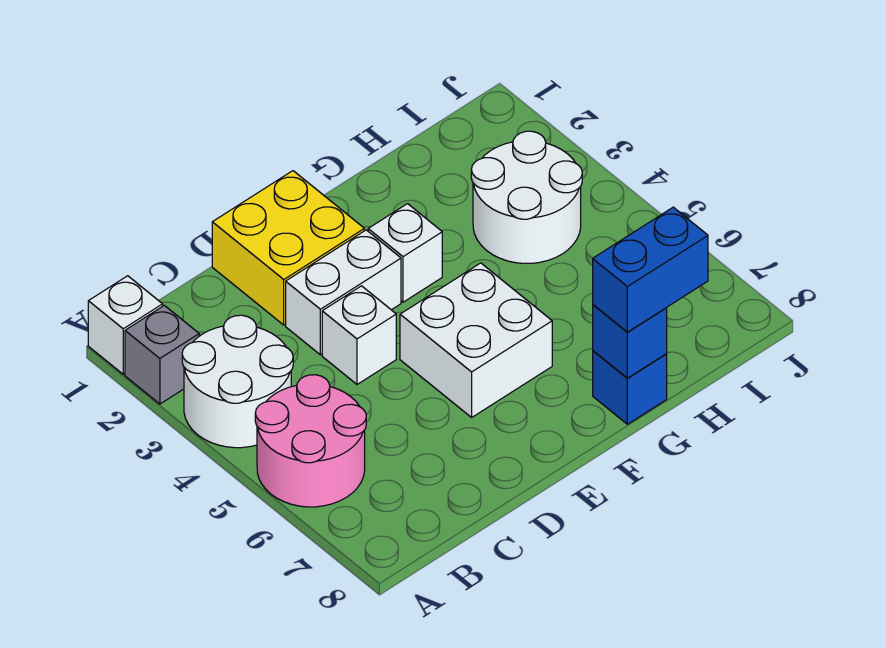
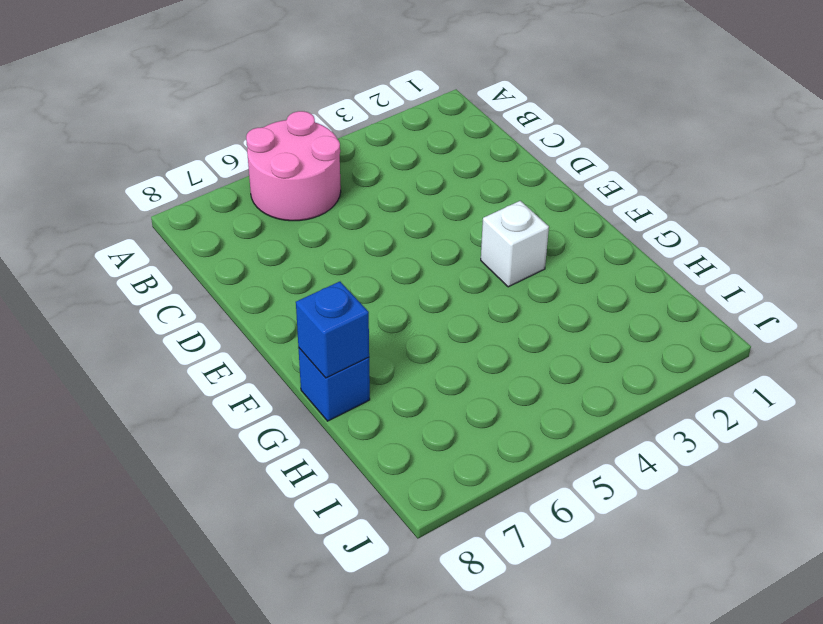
none -> white brick A1 level 1
none -> grey brick A2 level 1
none -> white round brick A3:B4 level 1

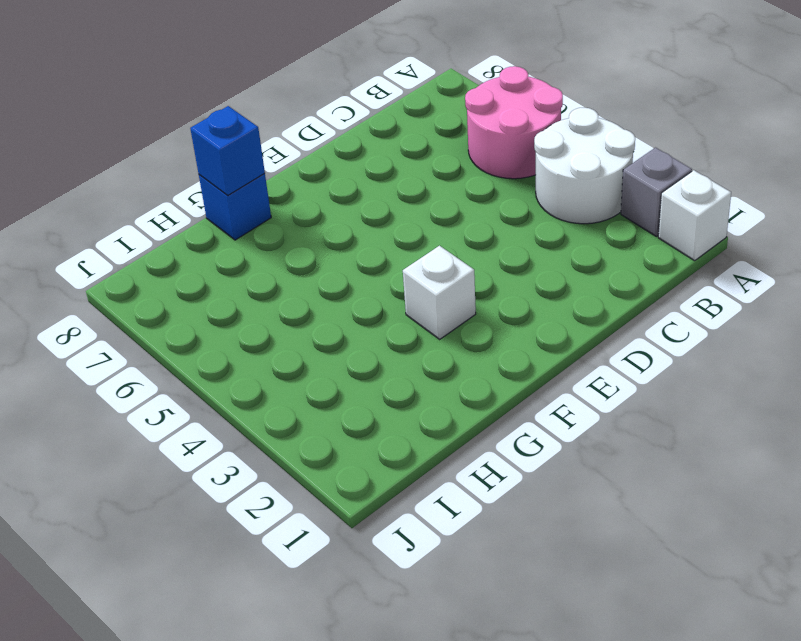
none -> yellow brick D1:E2 level 1
none -> white brick D3:E3 level 1
none -> white brick D4 level 1

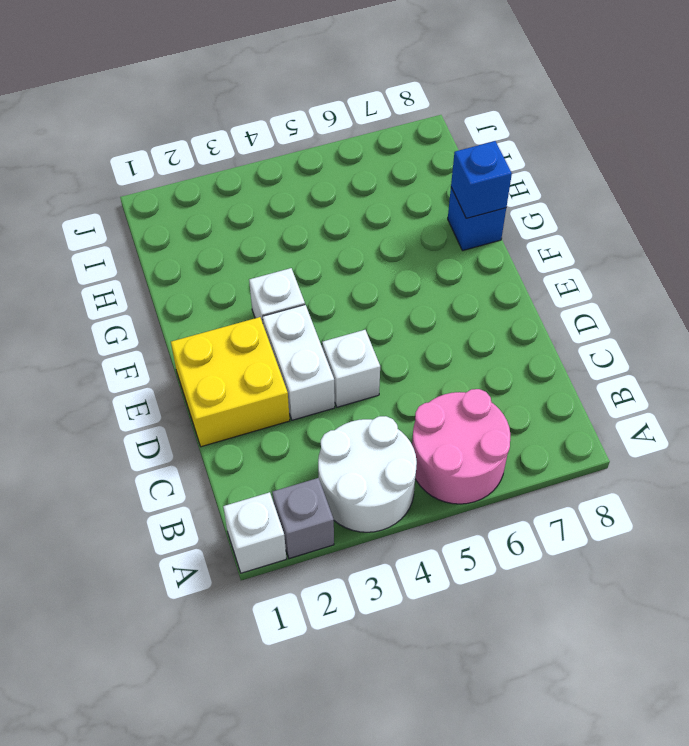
none -> white brick E5:F6 level 1
none -> white round brick H3:I4 level 1
none -> blue brick G8:H8 level 3

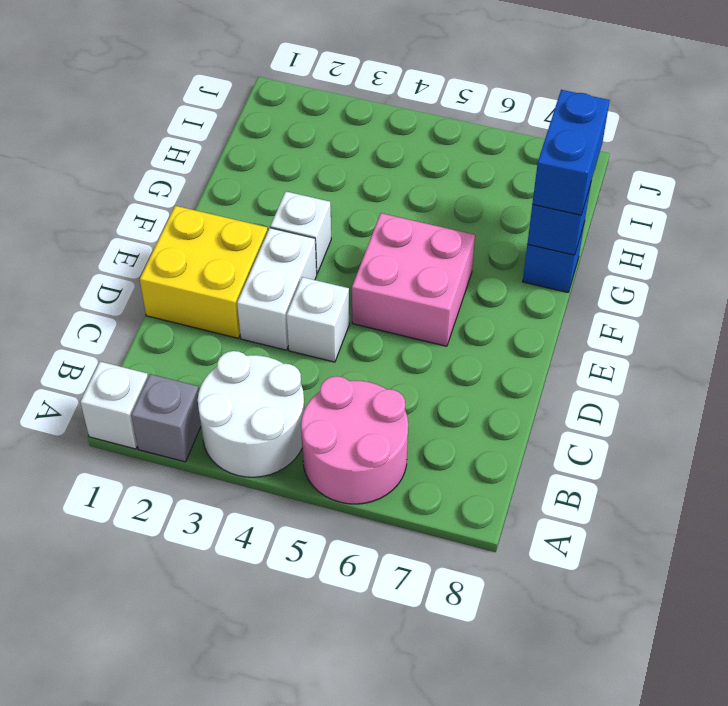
pink brick E5:F6 level 1 -> white brick E5:F6 level 1
none -> white round brick H3:I4 level 1

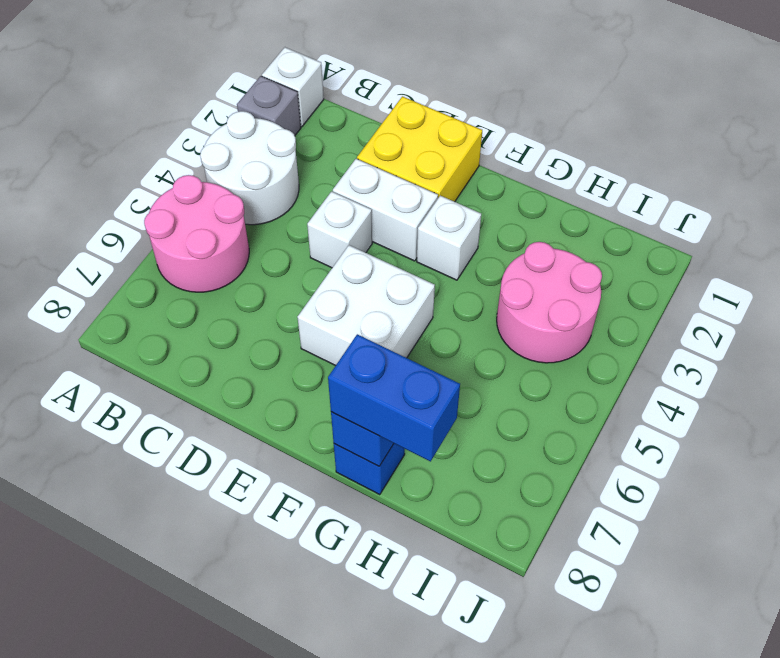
pink round brick H3:I4 level 1 -> white round brick H3:I4 level 1

